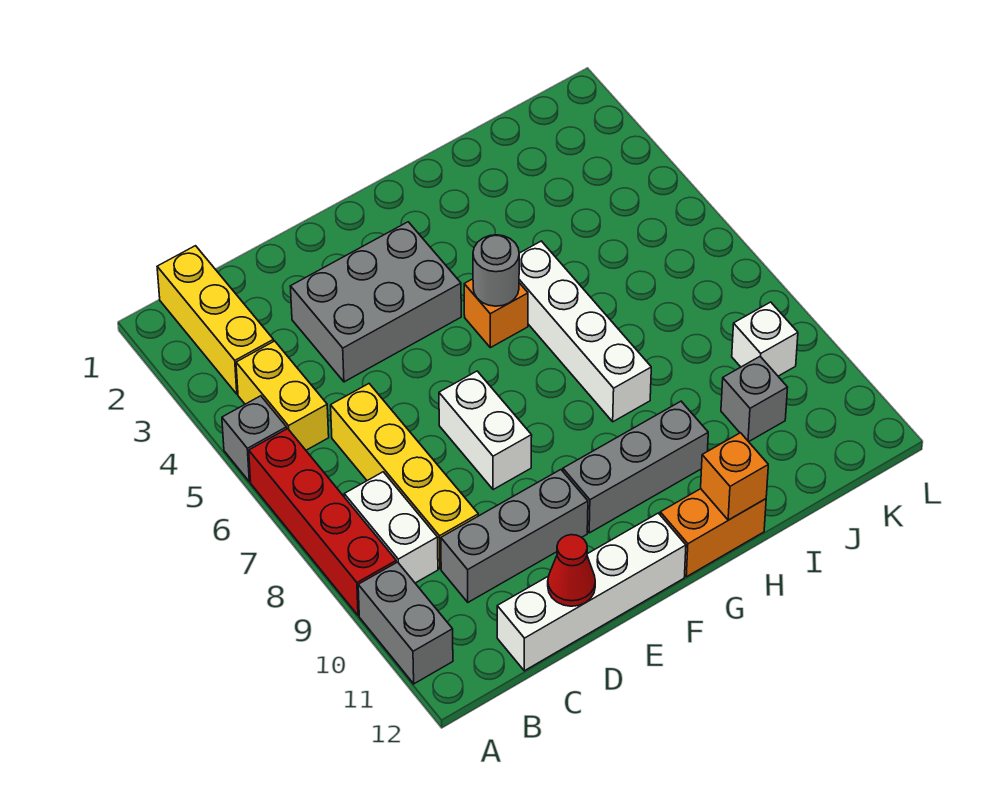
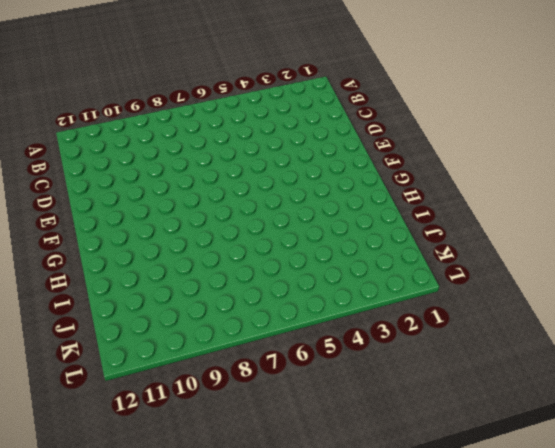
none -> grey brick A5 level 1
none -> red brick A6:A9 level 1
none -> grey brick A10:A11 level 1

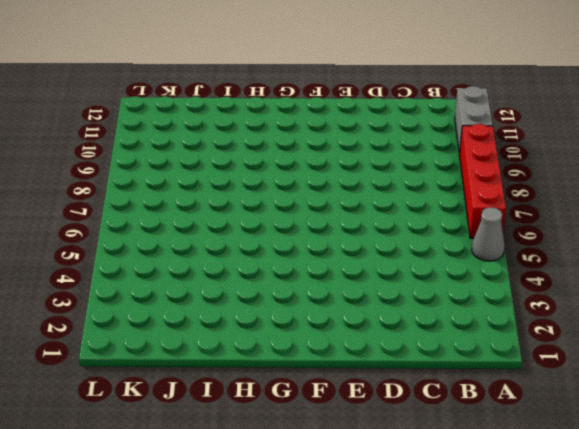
grey cone A5 level 1 -> grey brick A5 level 1
none -> yellow brick B1:B3 level 1
none -> yellow brick B4:B5 level 1
none -> white brick B8:B9 level 1

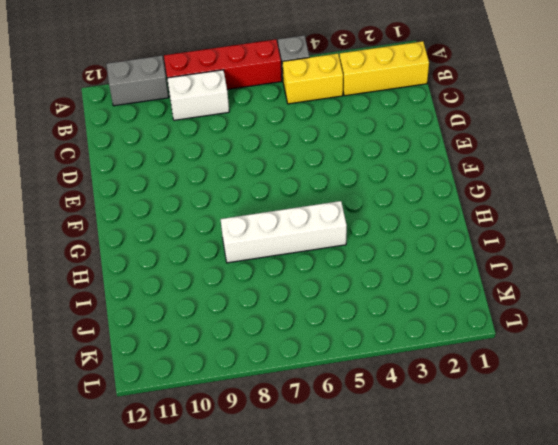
none -> yellow brick C6:C9 level 1
none -> grey brick C10:E10 level 1
none -> white brick C12:F12 level 1

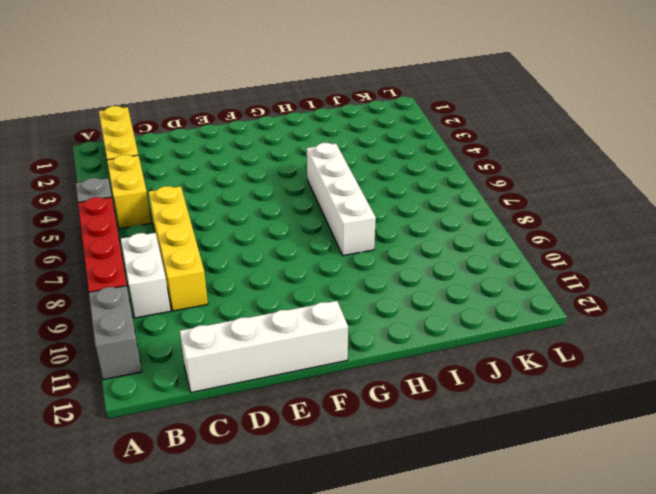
none -> grey brick C10:E10 level 1
none -> grey brick D3:F4 level 1
none -> white brick E7:E8 level 1

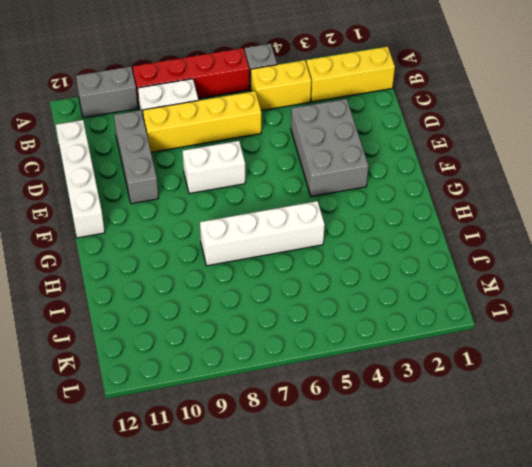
none -> grey brick F10:H10 level 1
none -> orange brick G5 level 1
none -> orange brick G12:H12 level 1

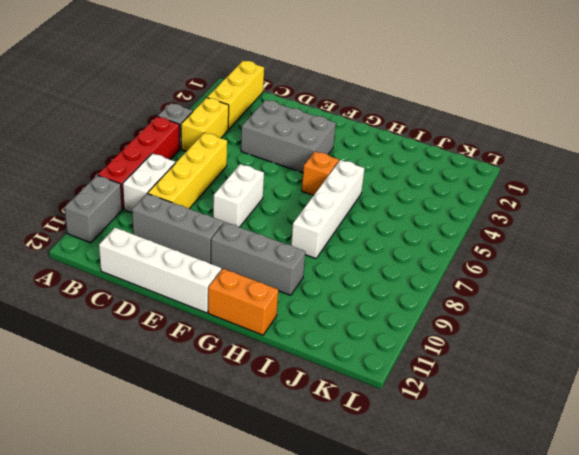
none -> grey brick J10 level 1
none -> white brick K9 level 1
none -> red cone D12 level 2

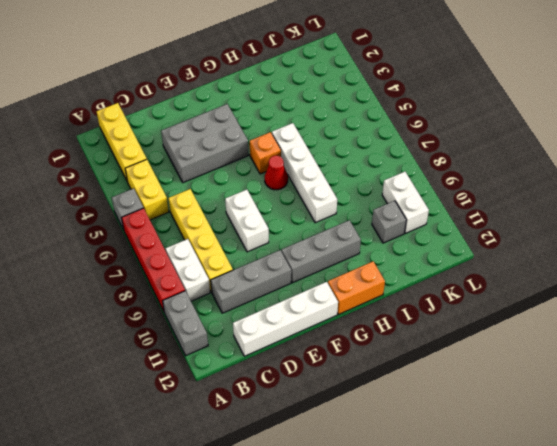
red cone G6 level 1 -> red cone D12 level 2
white brick K9:K10 level 1 -> white brick K9 level 1
none -> grey round brick G5 level 2
none -> orange brick H12 level 2

